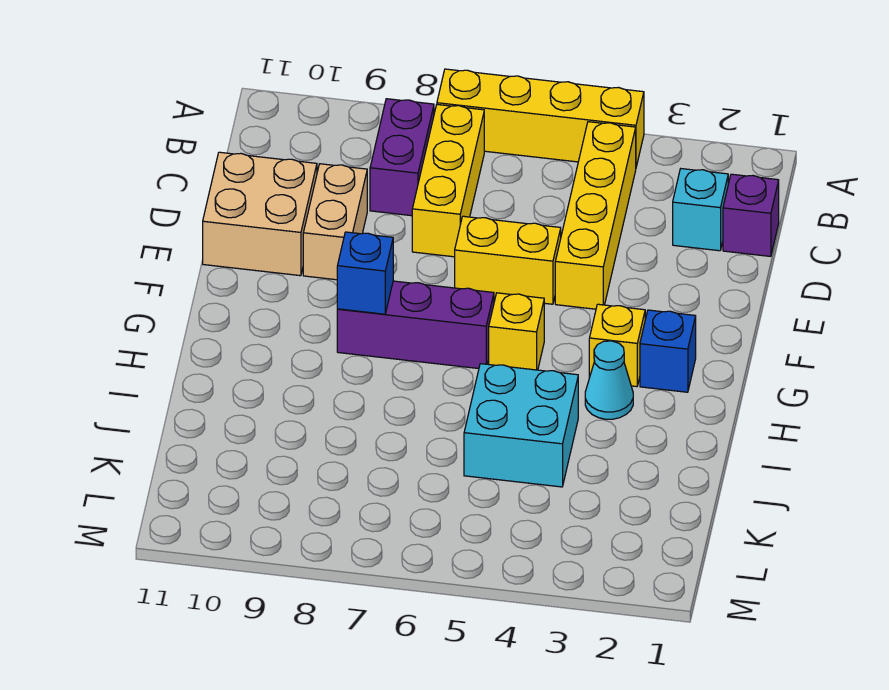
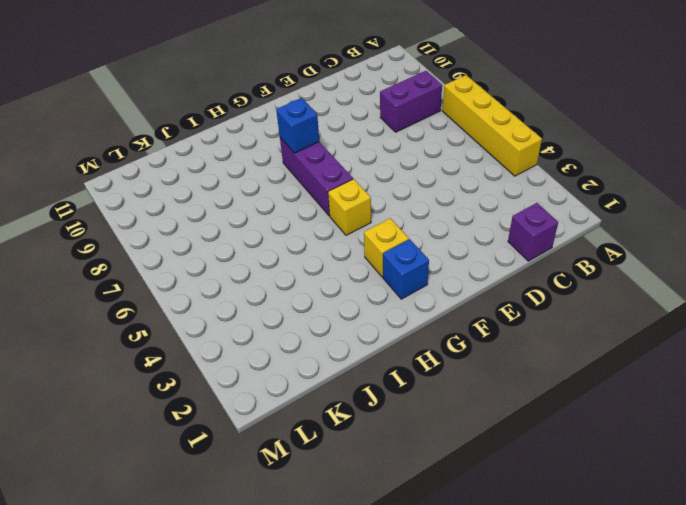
none -> yellow brick B4:E4 level 1
none -> yellow brick B7:D7 level 1
none -> cyan brick C2 level 1

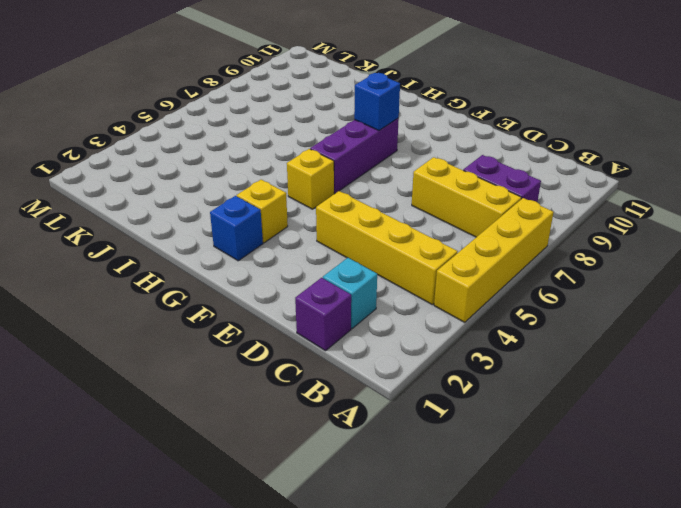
none -> tan brick D9:E9 level 1
none -> tan brick D10:E11 level 1
none -> yellow brick E5:E6 level 1

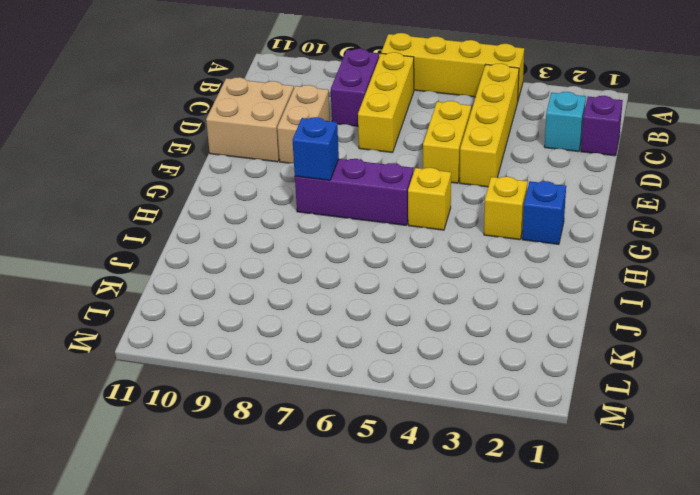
yellow brick D5:E5 level 1 -> yellow brick E5:E6 level 1
none -> cyan cone H3 level 1
none -> cyan brick I4:J5 level 1

